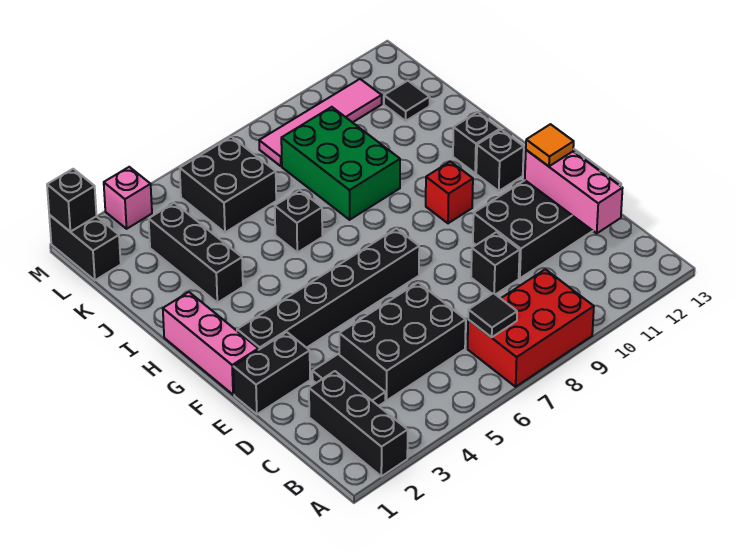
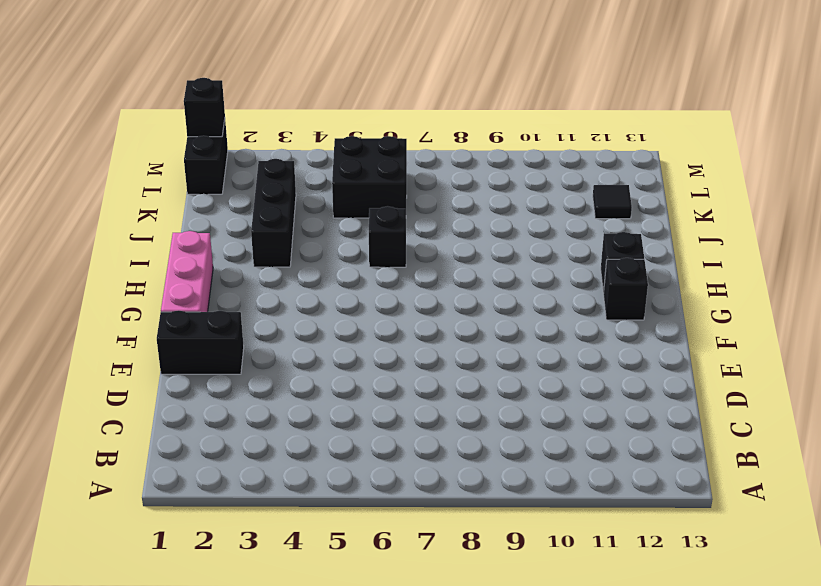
none -> black brick A2:C2 level 1
none -> red brick A7:B9 level 1
none -> black tile C3:D3 level 1

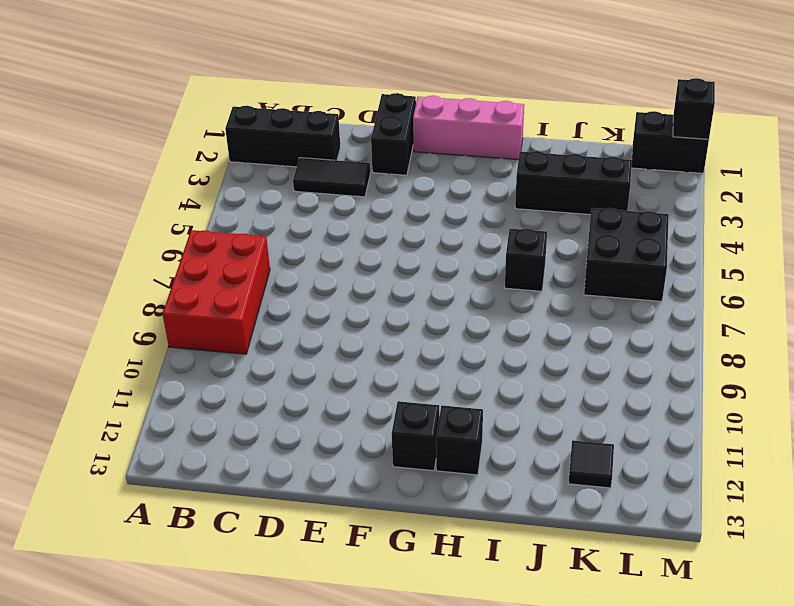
none -> black brick C4:D6 level 1
none -> black brick D9 level 1
none -> black brick D10:E13 level 1

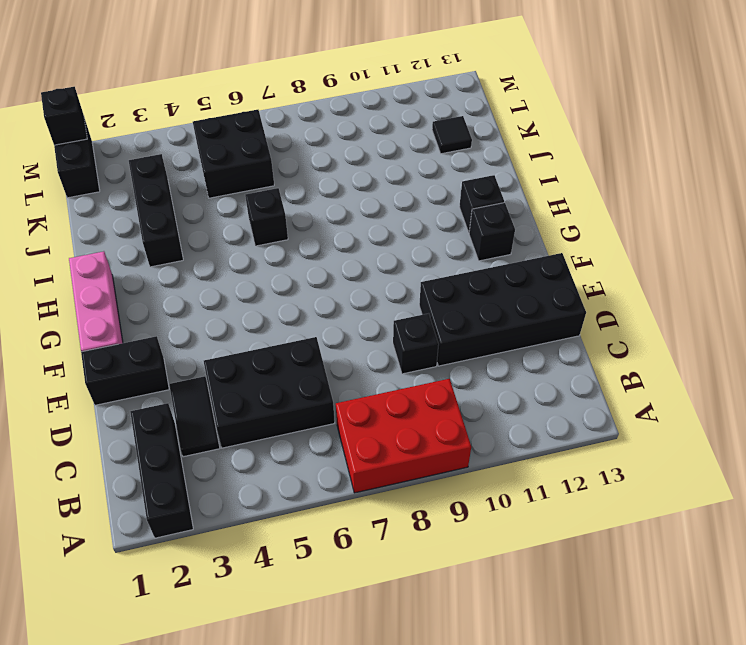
none -> black brick F2:F7 level 1
none -> red brick G10 level 1
none -> green brick I8:K9 level 1

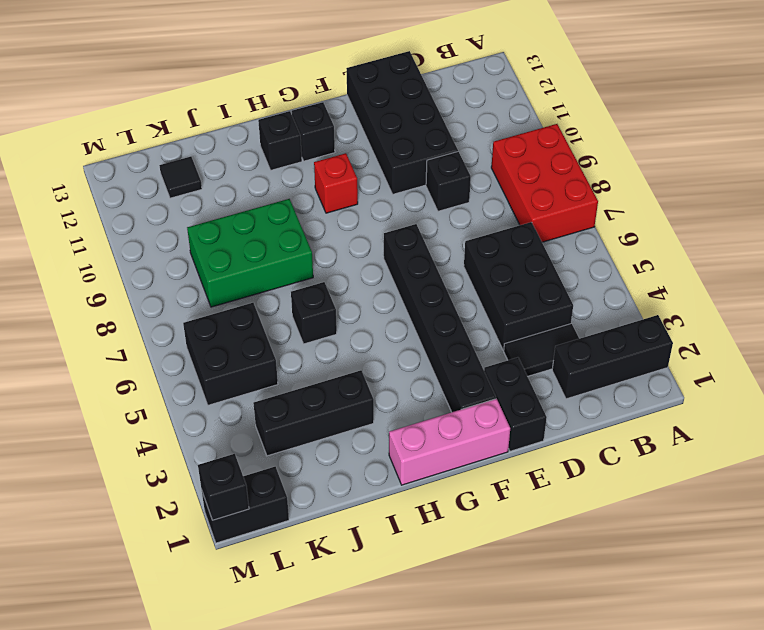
none -> pink tile L8:L11 level 1
none -> pink brick M3 level 1
none -> black tile B7 level 2

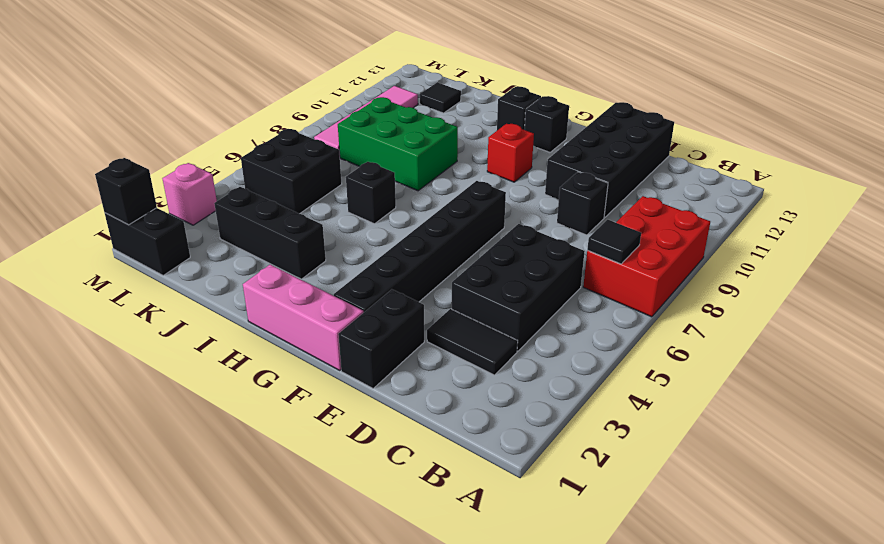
none -> black brick A2:C2 level 1
none -> pink brick C12:E12 level 2
none -> orange tile E12 level 3

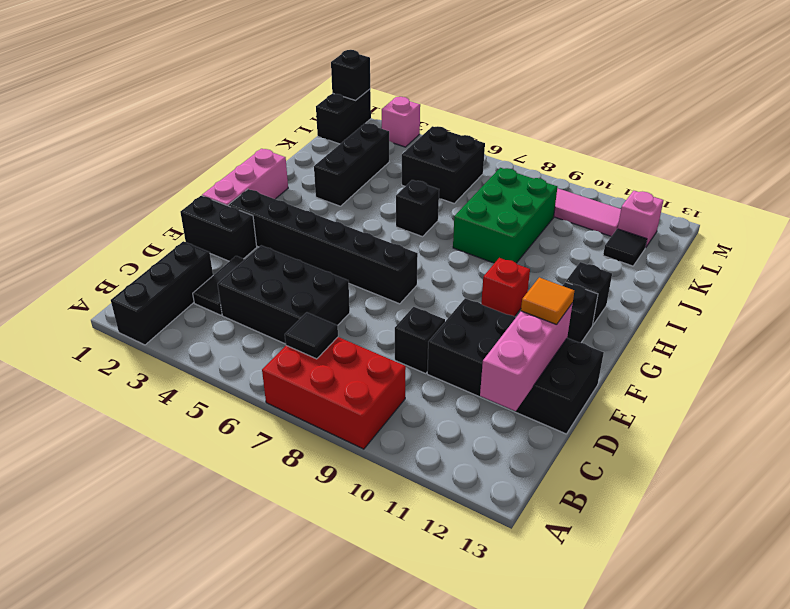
pink brick L12 level 1 -> none

